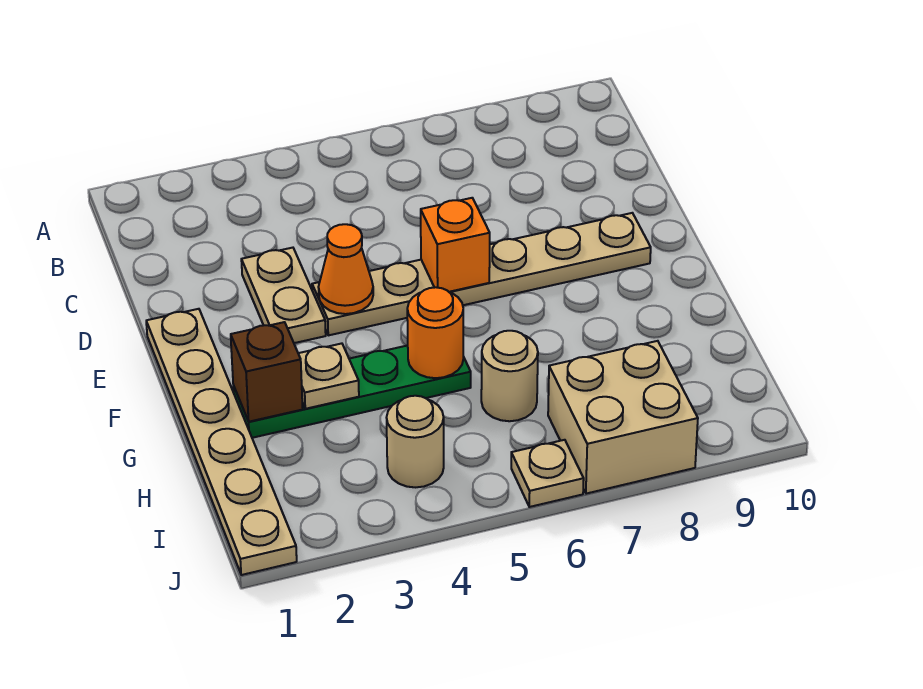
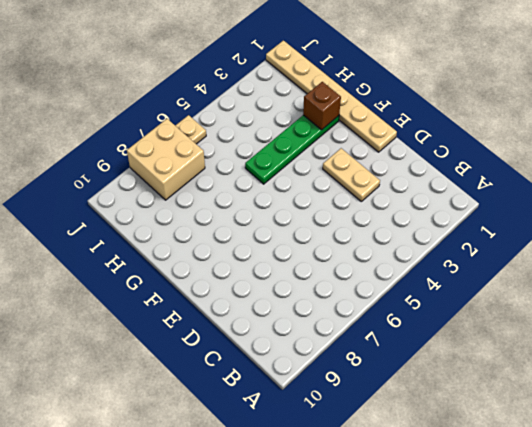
none -> tan plate E4:E9 level 1
none -> tan round brick H6 level 1
none -> tan round brick I4 level 1

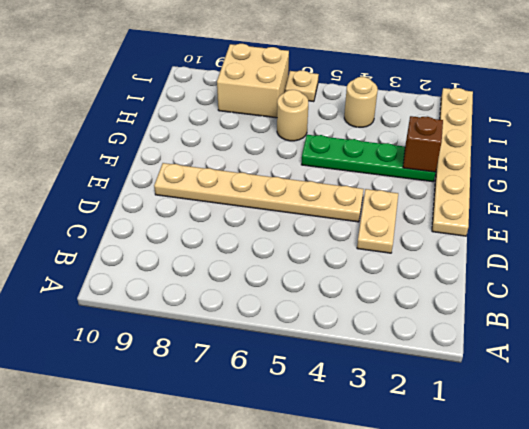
none -> orange cone E4 level 2
none -> orange brick E6 level 2
none -> tan plate G3 level 2

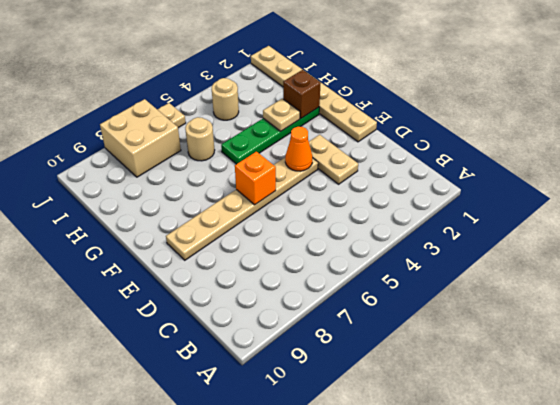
none -> orange round brick G5 level 2

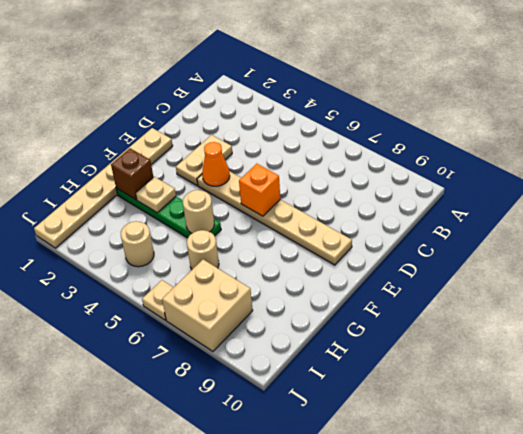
tan round brick G5 level 2 -> orange round brick G5 level 2

